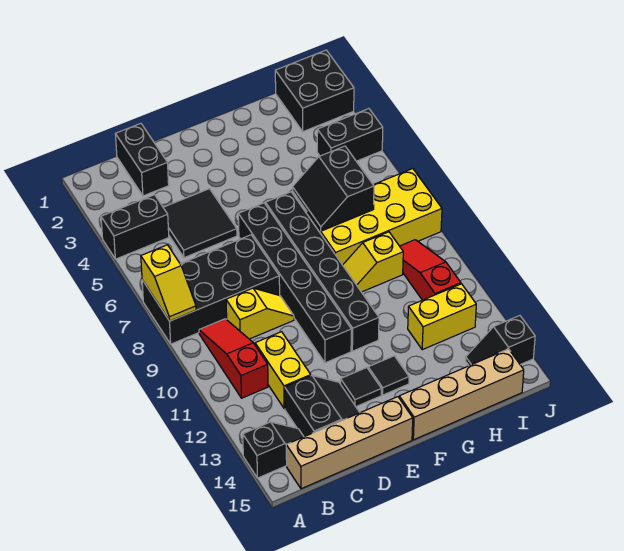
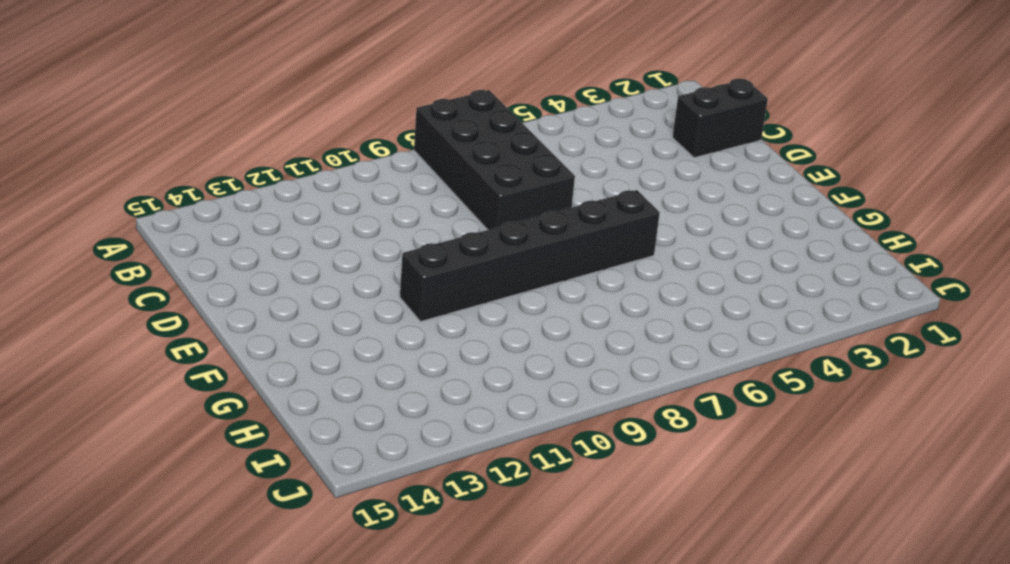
none -> black brick A4:B4 level 1
none -> black slope A14:B14 level 1 top A
none -> red slope B9:B11 level 1 top 11

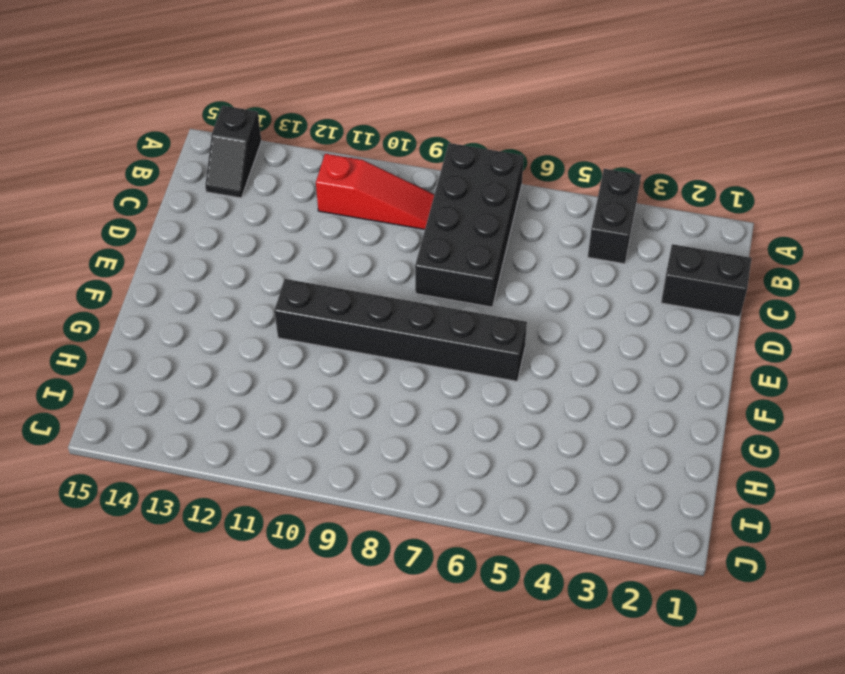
none -> tan brick B15:E15 level 1
none -> black tile C4:D5 level 1
none -> yellow slope C9:D9 level 1 top C

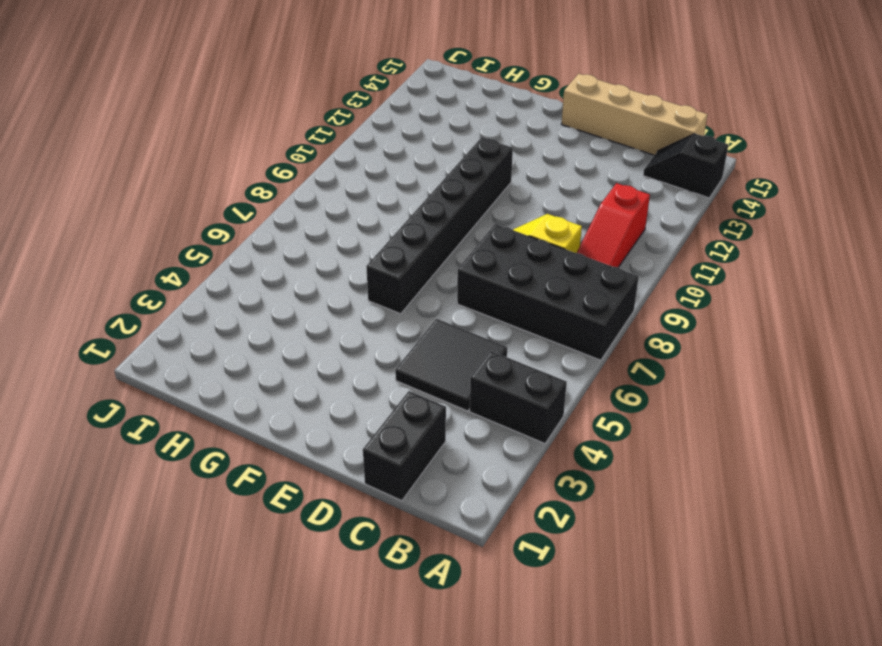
none -> yellow brick C11:C12 level 1
none -> black slope C13:D14 level 1 top C
none -> black brick E6:E11 level 1

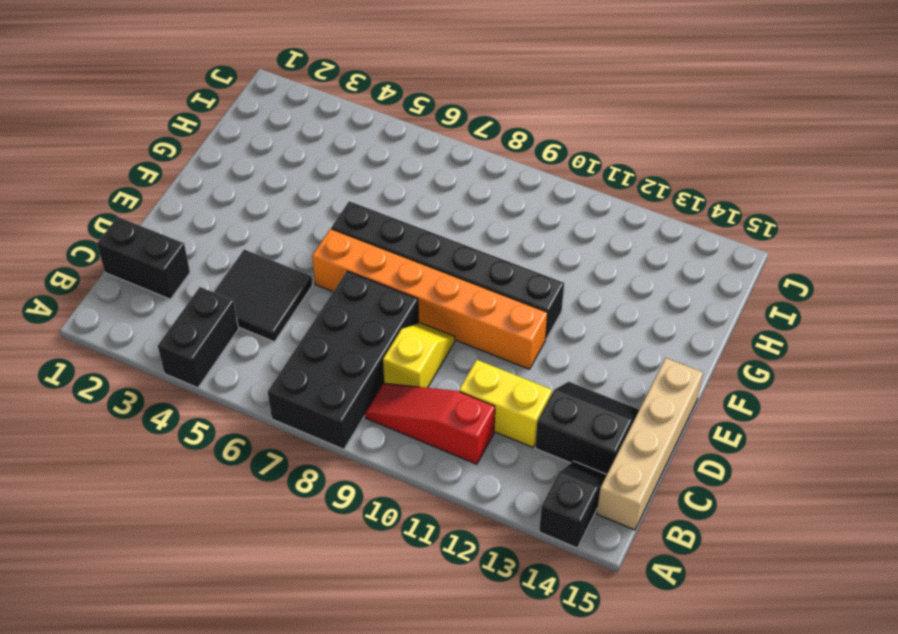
orange brick E6:E11 level 1 -> black brick E6:E11 level 1
none -> black tile E13 level 1
none -> black tile F13 level 1
none -> tan brick F15:I15 level 1

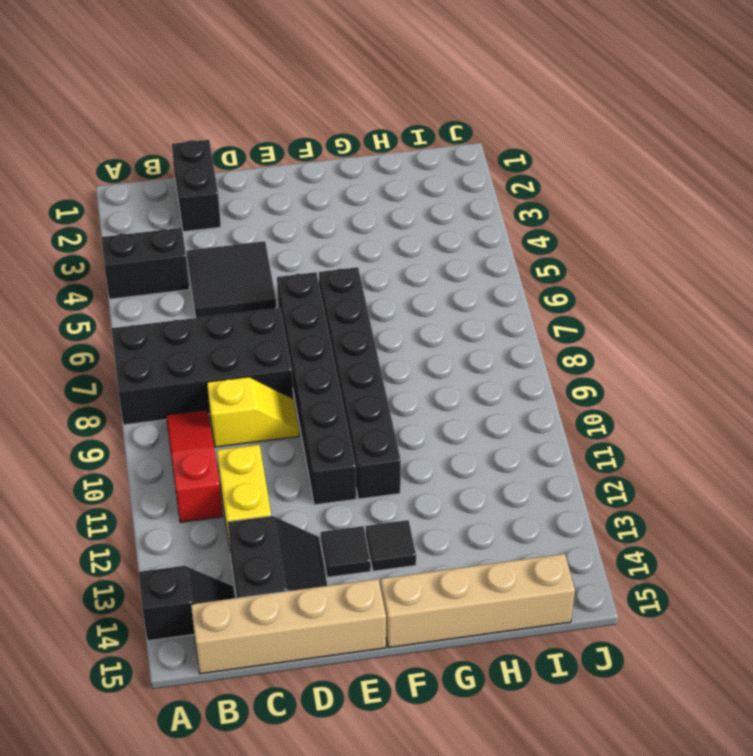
none -> yellow brick G7:J8 level 1
none -> yellow slope G9:H9 level 1 top H
none -> yellow brick H12:I12 level 1

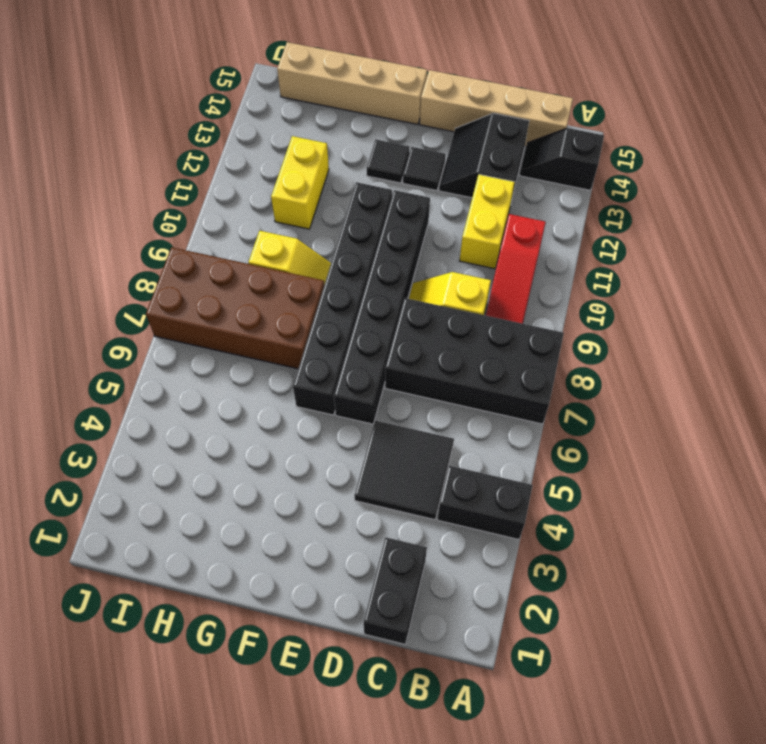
brown brick G7:J8 level 1 -> yellow brick G7:J8 level 1
yellow brick H11:H12 level 1 -> yellow brick H12:I12 level 1
none -> black brick I1:J2 level 1
none -> black brick I4:J4 level 1
none -> red slope I9:I11 level 1 top 11

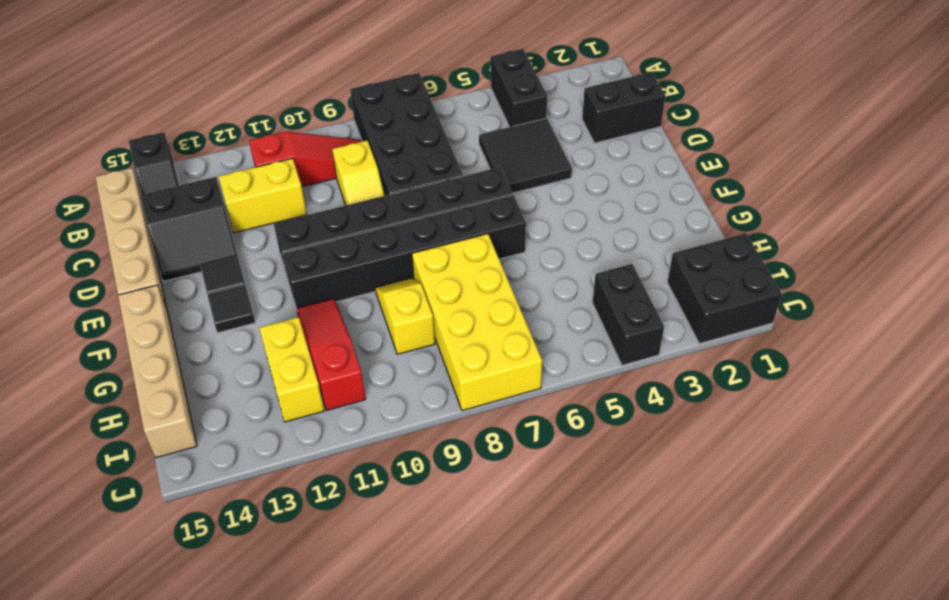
red slope G11:I11 level 1 top I -> red slope I9:I11 level 1 top 11
none -> black slope I14:J14 level 1 top J
none -> yellow slope A7:A8 level 2 top 7
none -> black slope G6:H7 level 2 top H

